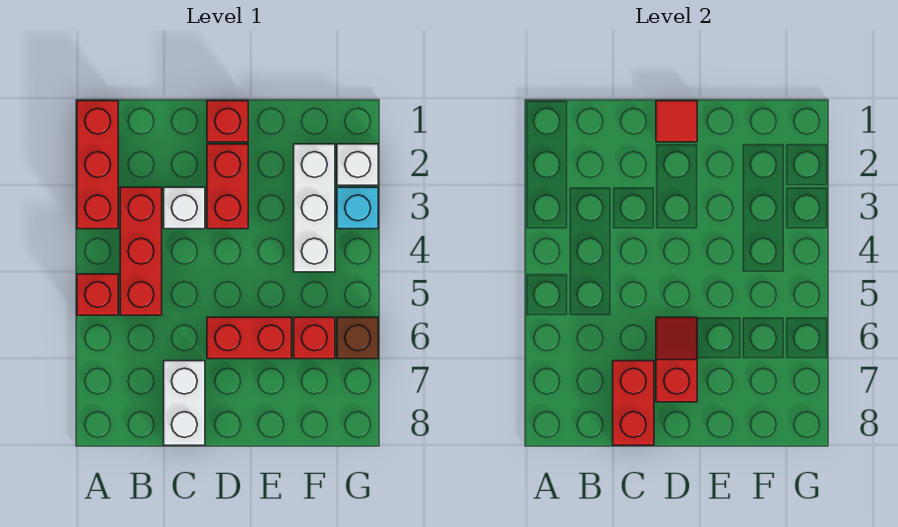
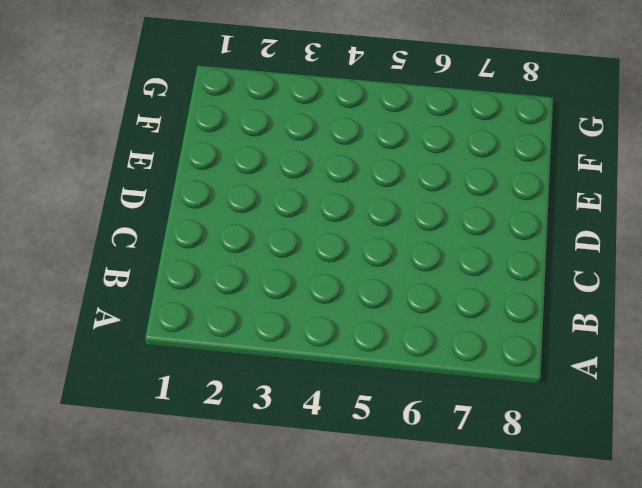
none -> red brick A1:A3 level 1
none -> red brick A5 level 1
none -> red brick B3:B5 level 1

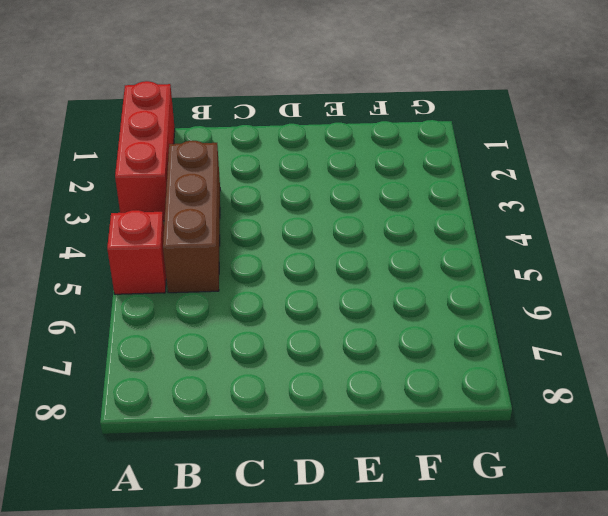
brown brick B3:B5 level 1 -> red brick B3:B5 level 1
none -> white brick C3 level 1
none -> white brick C7:C8 level 1
none -> red brick D1 level 1

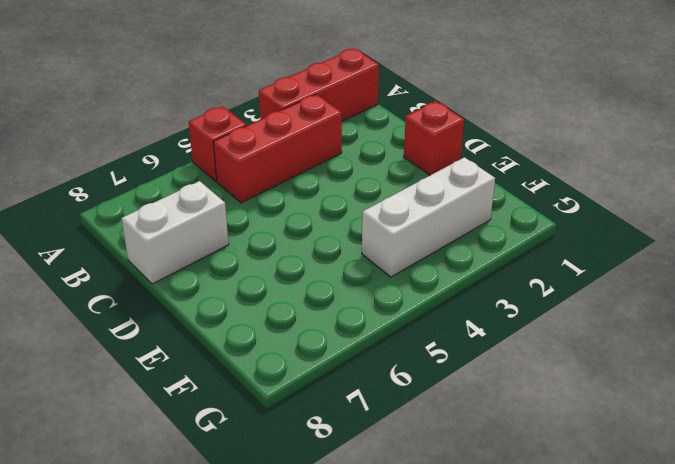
none -> white brick C3 level 1
none -> red brick D2:D3 level 1
none -> red brick D6:E6 level 1

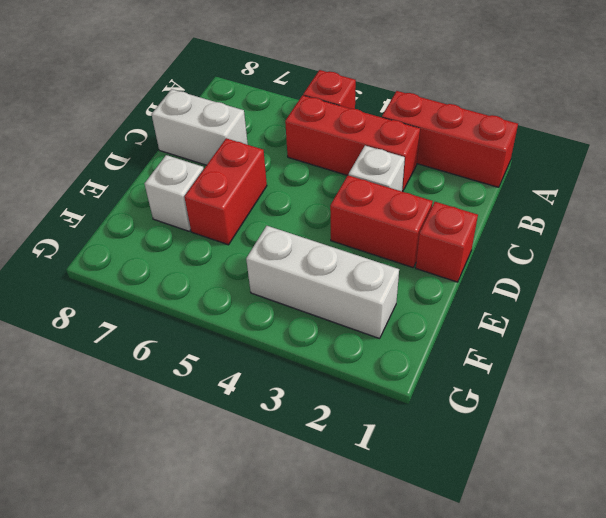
white brick E7 level 1 -> white brick G2 level 1
none -> red brick F6 level 1
none -> cyan brick G3 level 1
none -> brown brick G6 level 1

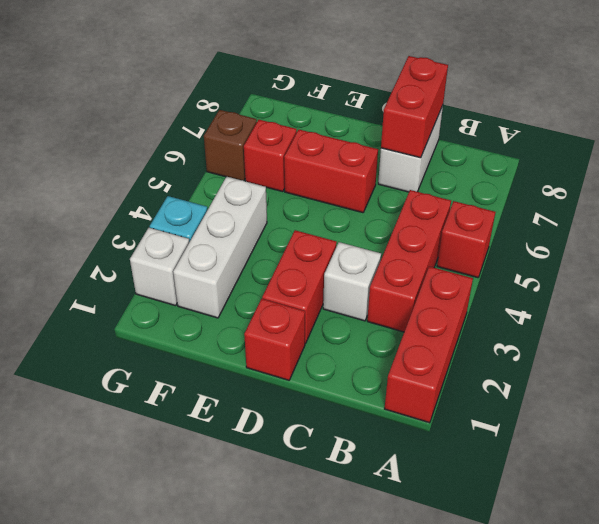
none -> red tile D1 level 2
none -> red slope D6:D7 level 2 top 7

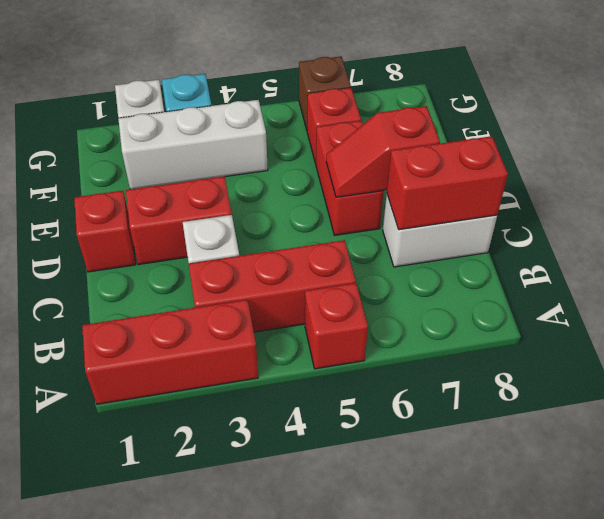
none -> red tile D1 level 2

